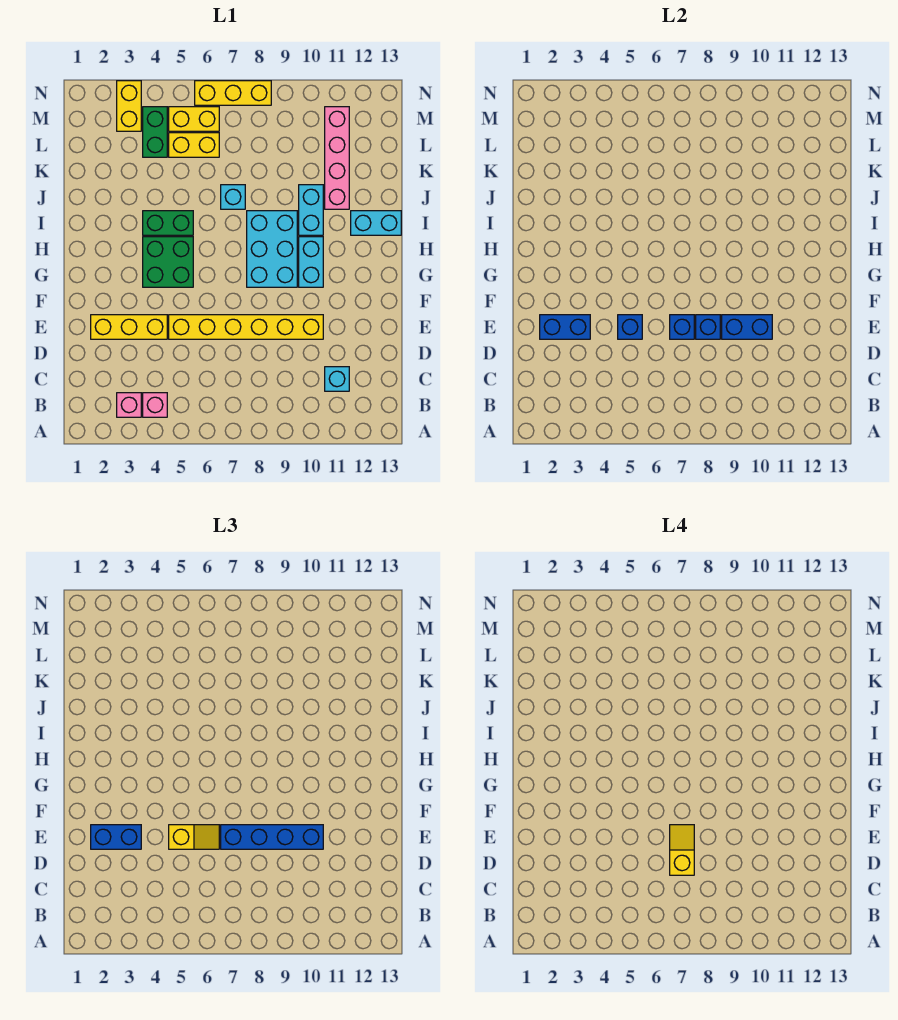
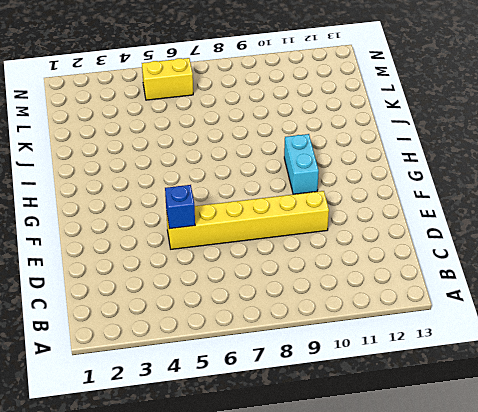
none -> pink brick B3 level 1
none -> pink brick B4 level 1
none -> cyan brick C11 level 1

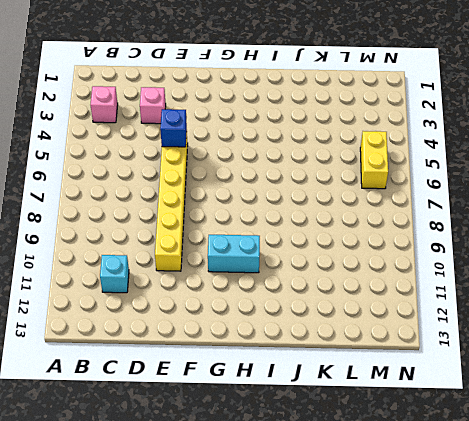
pink brick D3 level 1 -> pink brick B4 level 1
none -> yellow brick E2:E4 level 1
none -> green brick G4:H5 level 1
none -> cyan brick G8:I9 level 1

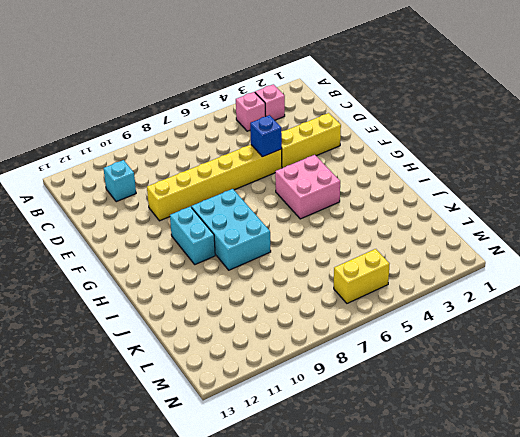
pink brick G4:H5 level 1 -> green brick G4:H5 level 1
none -> green brick I4:I5 level 1
none -> cyan brick I10:J10 level 1
none -> cyan brick I12:I13 level 1

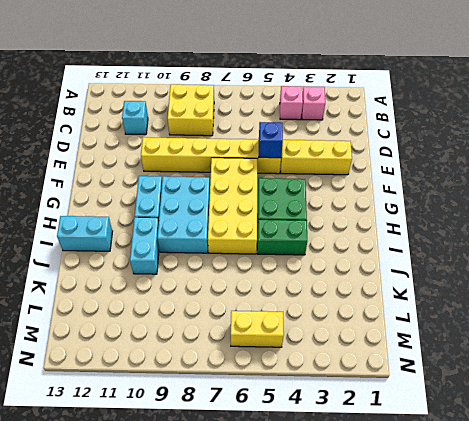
yellow brick B8:C9 level 1 -> none
yellow brick F6:I7 level 1 -> none
none -> cyan brick J7 level 1
none -> pink brick J11:M11 level 1
none -> green brick L4:M4 level 1

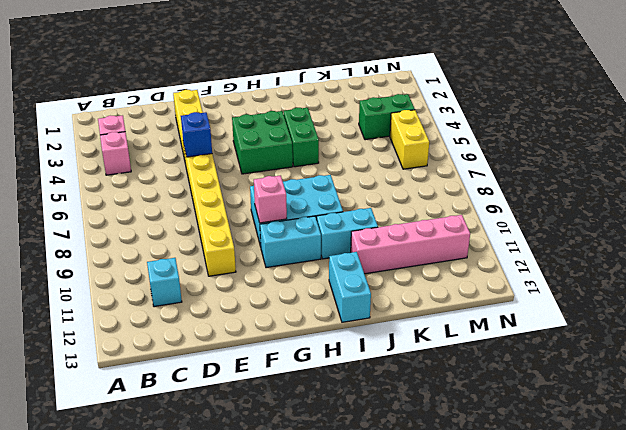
pink brick G9 level 2 -> none
none -> cyan brick J7 level 1
none -> yellow brick L5:L6 level 1
none -> yellow brick M3:N3 level 1

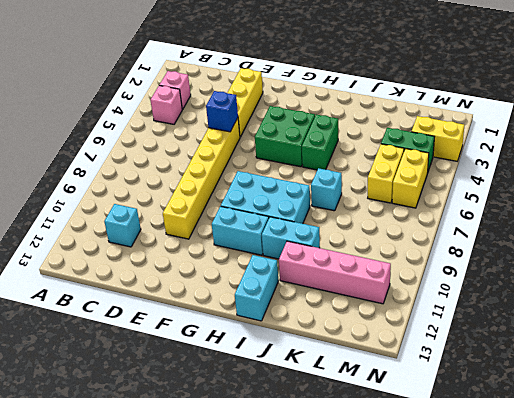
none -> yellow brick N6:N8 level 1
none -> blue brick E2:E3 level 2
none -> blue brick E7 level 2

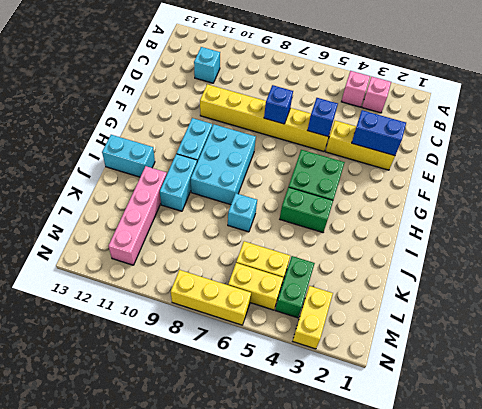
none -> blue brick E8 level 2
none -> blue brick E9:E10 level 2
none -> blue brick E2:E3 level 3

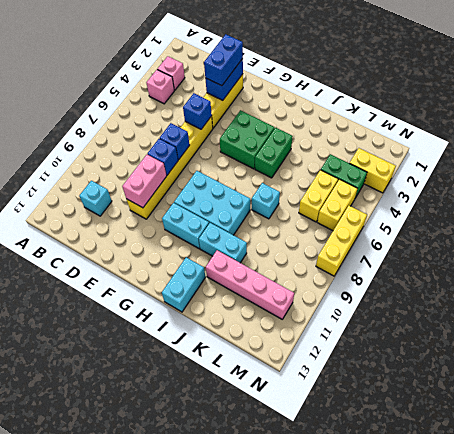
pink brick E9:E10 level 2 -> blue brick E9:E10 level 2
none -> yellow slope E5:E6 level 3 top 5
none -> blue brick E7:E10 level 3
none -> yellow slope D7:E7 level 4 top D

